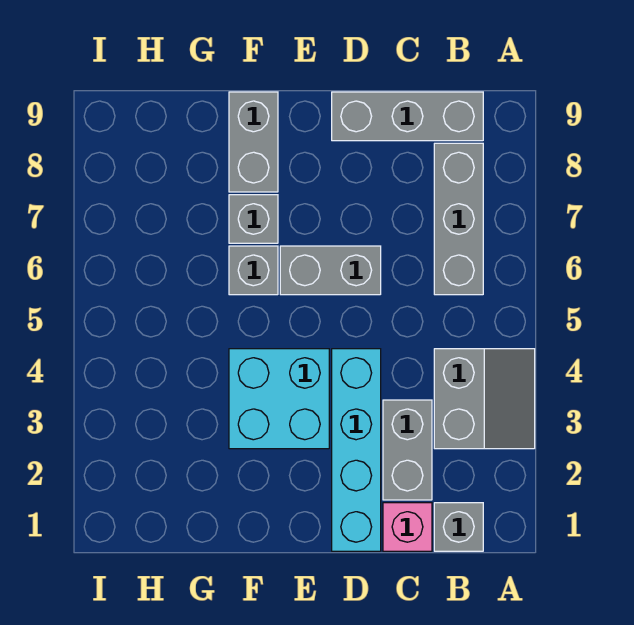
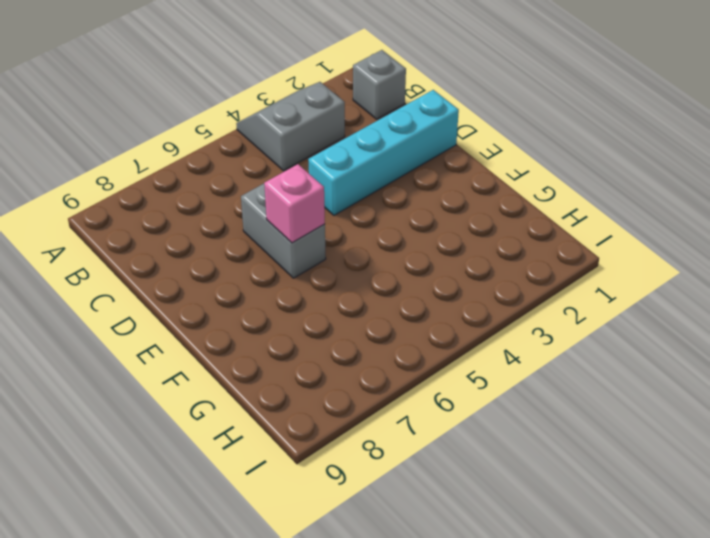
pink brick E6 level 2 -> pink brick C1 level 1
none -> grey brick B6:B8 level 1
none -> grey brick B9:D9 level 1
none -> grey brick C2:C3 level 1

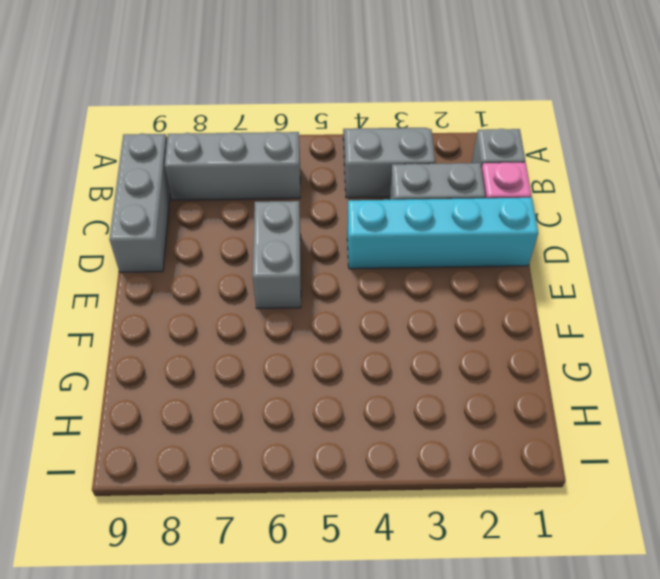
none -> cyan brick E3:F4 level 1
none -> grey brick F6 level 1
none -> grey brick F7 level 1

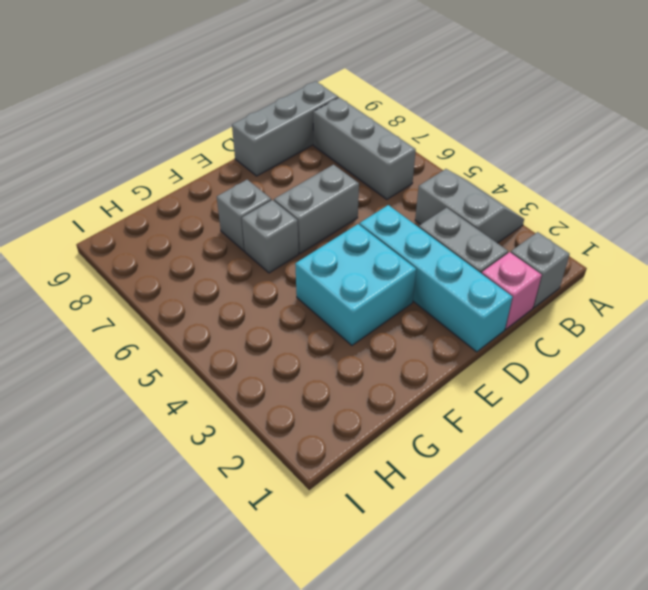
none -> grey brick F8:F9 level 1

